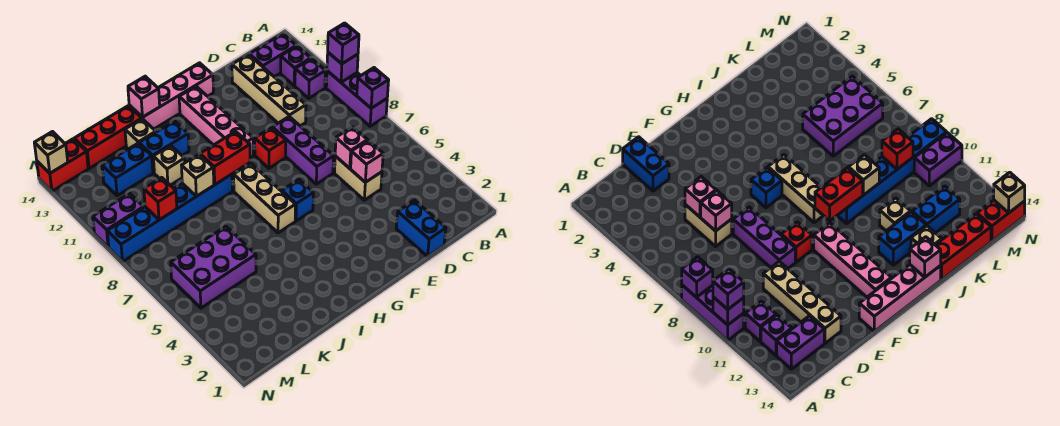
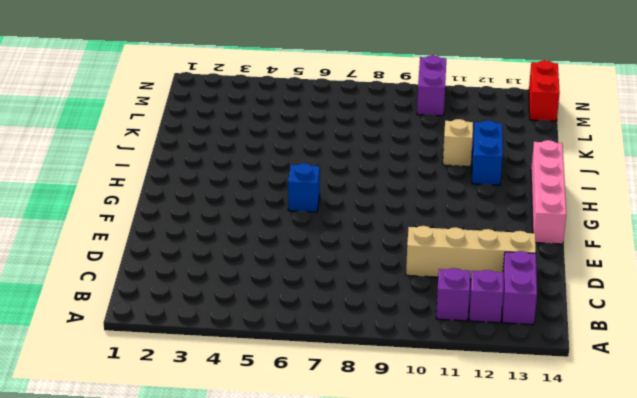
none -> purple brick A8:A10 level 1
none -> blue brick D1:D2 level 1
none -> tan brick D5:D6 level 1
none -> purple brick E7:E9 level 1

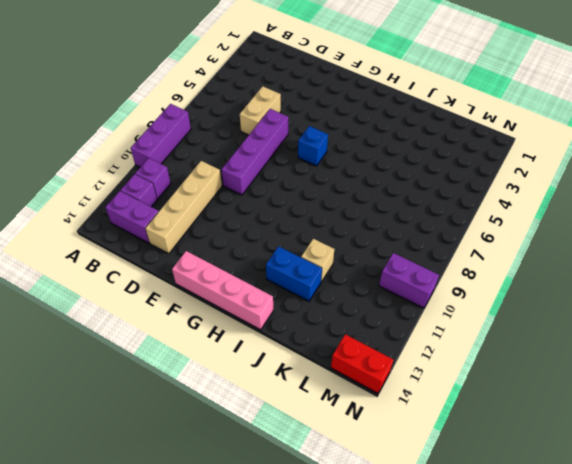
purple brick E6:E9 level 1 -> purple brick E7:E9 level 1
none -> blue brick D1:D2 level 1
none -> red brick F9 level 1
none -> pink brick G10:G13 level 1
none -> tan brick H6:H8 level 1

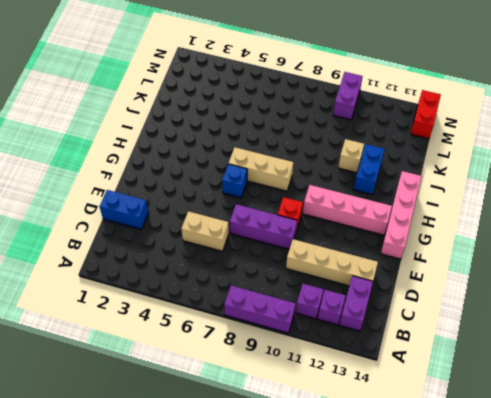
none -> blue brick I9:N9 level 1
none -> tan brick J13 level 1
none -> red brick J14:L14 level 1
none -> purple brick K5:M6 level 1

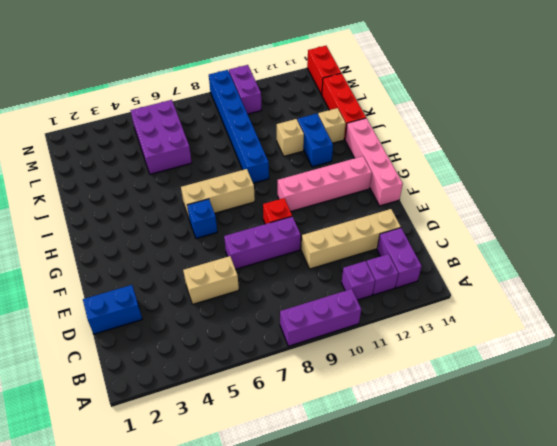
none -> blue brick K12:L12 level 1
none -> purple brick A8 level 2
none -> purple brick A10 level 2
none -> pink brick D5 level 2

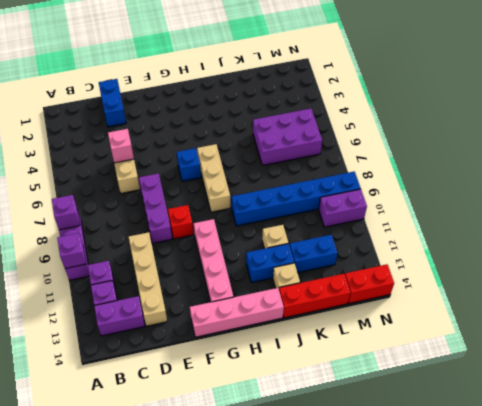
none -> pink brick D6 level 2
none -> red brick H9:I9 level 2
none -> pink brick I14 level 2
none -> tan brick J9 level 2

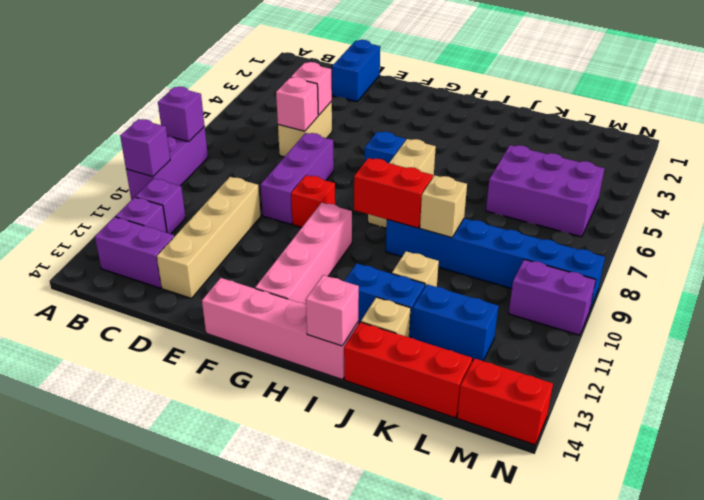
none -> red brick L9 level 2
none -> tan brick N14 level 2
none -> purple brick A10 level 3

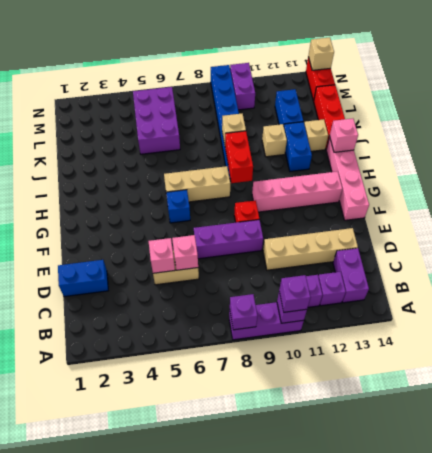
none -> red brick L9 level 2

